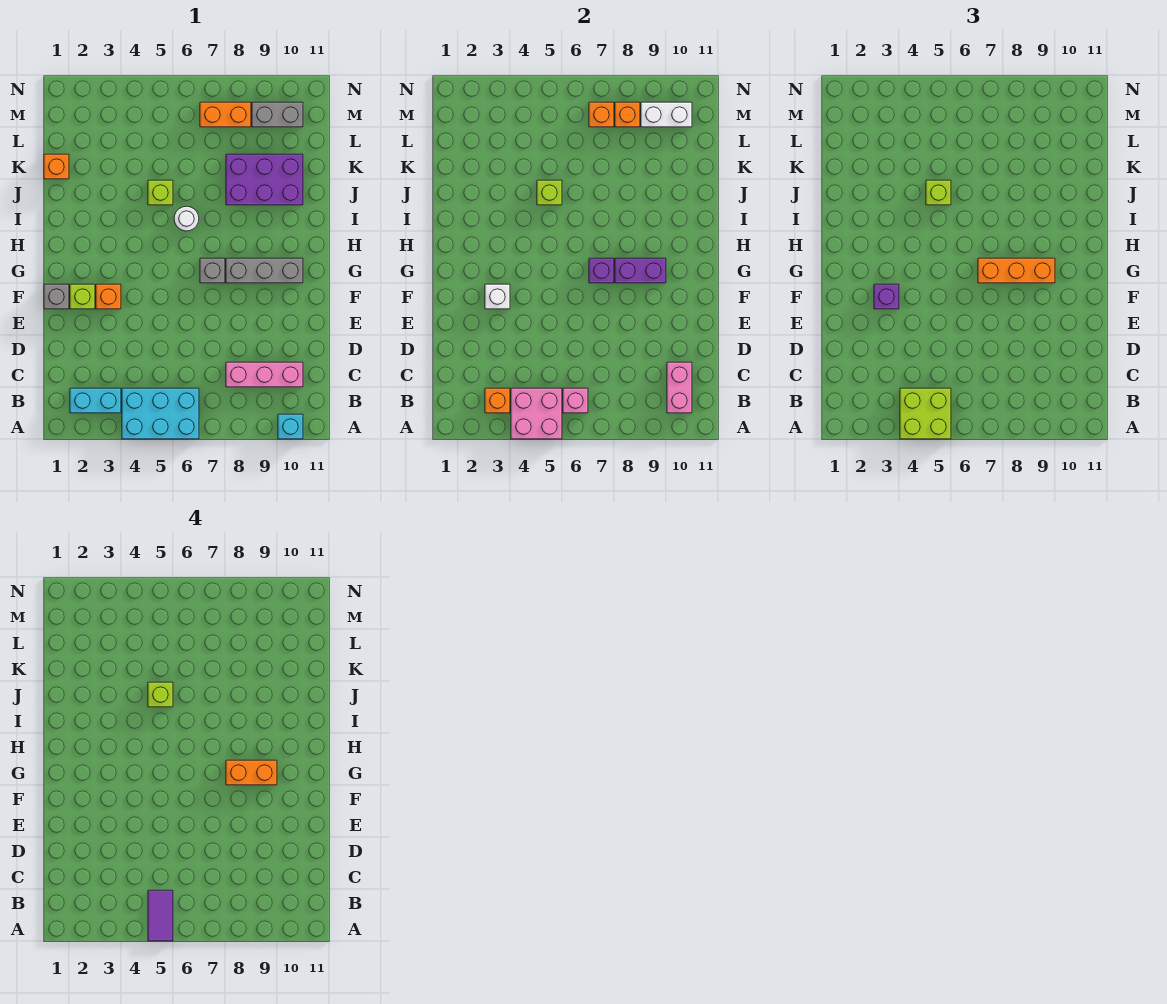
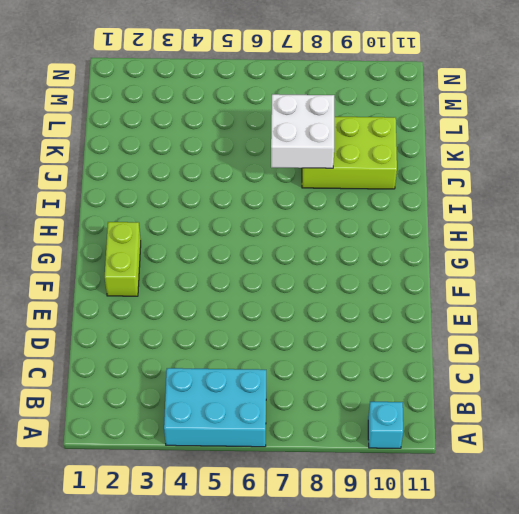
lime brick F2:G2 level 1 -> lime brick F2 level 1
white brick J7:K8 level 2 -> none
lime brick J8:K10 level 1 -> purple brick J8:K10 level 1
none -> cyan brick B2:B3 level 1
none -> pink brick C8:C10 level 1
none -> grey brick F1 level 1
none -> orange brick F3 level 1

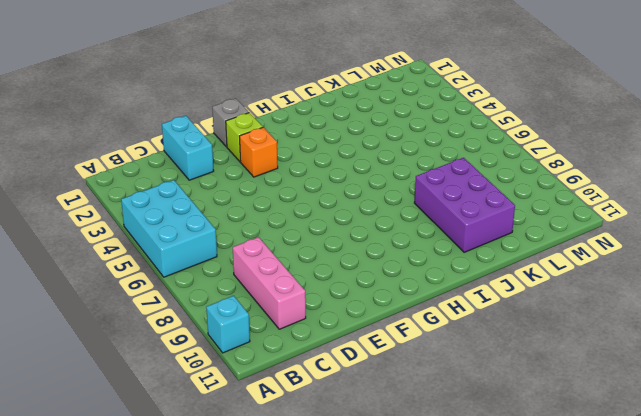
cyan brick D1:D2 level 1 -> cyan brick B2:B3 level 1
none -> grey brick G7 level 1
none -> grey brick G8:G10 level 1
none -> white round brick I6 level 1
none -> lime brick J5 level 1

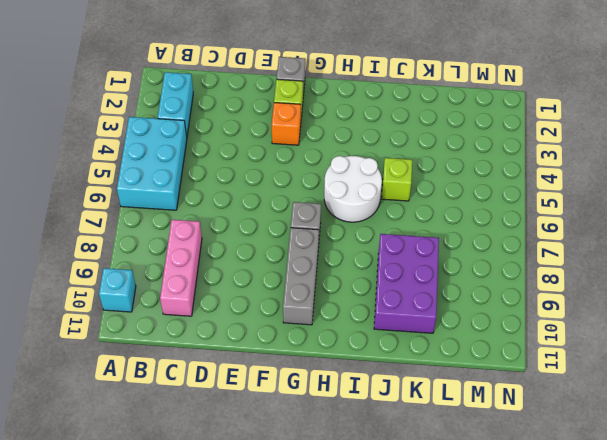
white round brick H5:I6 level 1 -> white round brick I6 level 1
none -> orange brick K1 level 1
none -> orange brick M7:M8 level 1
none -> grey brick M9:M10 level 1
none -> pink brick A4:B5 level 2

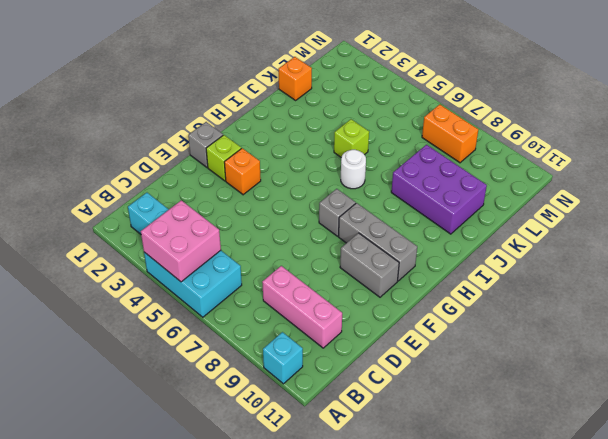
grey brick F9:F10 level 1 -> grey brick M9:M10 level 1
none -> orange brick B3 level 2
none -> pink brick B6 level 2
none -> pink brick B10:C10 level 2
none -> white brick F3 level 2

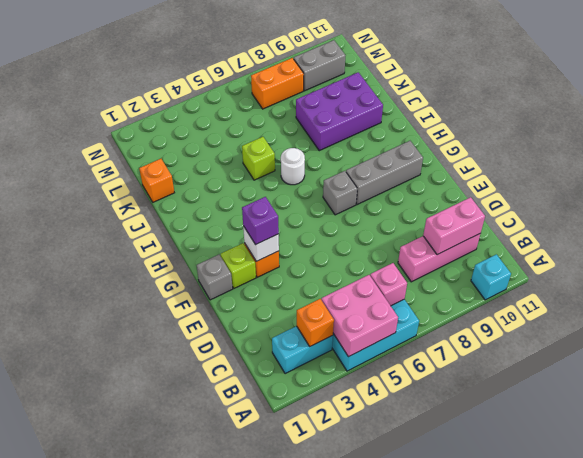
pink brick C9:C10 level 2 -> pink brick B10:C10 level 2
none -> purple brick G7 level 2
none -> purple brick G8:G9 level 2
none -> lime brick J5 level 2
none -> orange brick M7 level 2

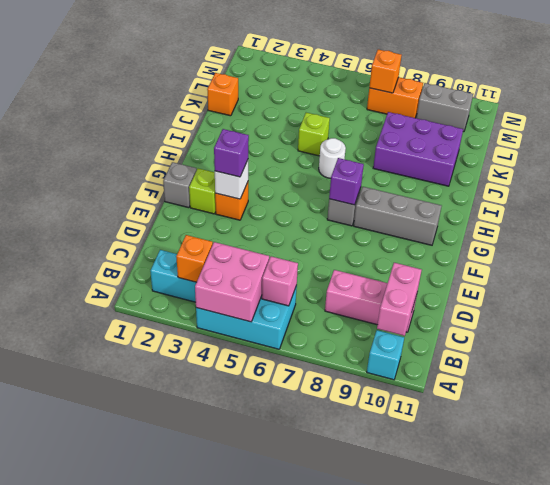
none -> purple brick G8:G9 level 2
none -> lime brick J5 level 2
none -> orange brick M8 level 2
none -> white brick M9:M10 level 2

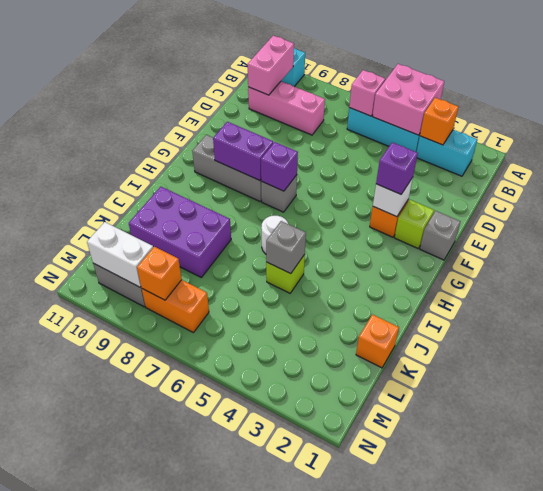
grey brick J5 level 2 -> lime brick J5 level 2
none -> orange brick M7 level 2
none -> lime brick A4:B5 level 3
none -> orange brick G7:G9 level 3
none -> lime brick J5 level 3

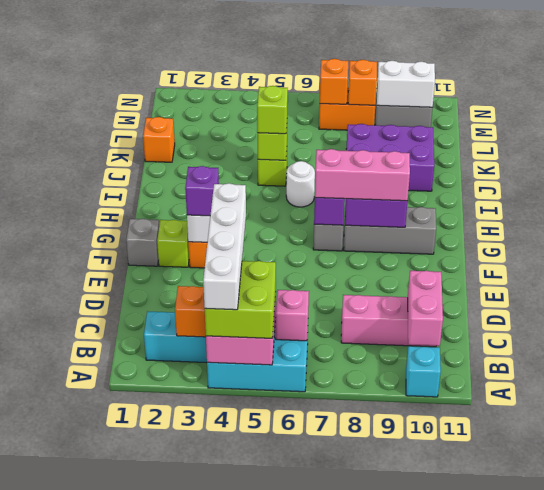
white brick A4:D4 level 4 -> none
pink brick G7:G9 level 3 -> orange brick G7:G9 level 3
none -> purple tile A5:B5 level 4
none -> orange brick G8:G9 level 4
none -> lime brick J5 level 4

